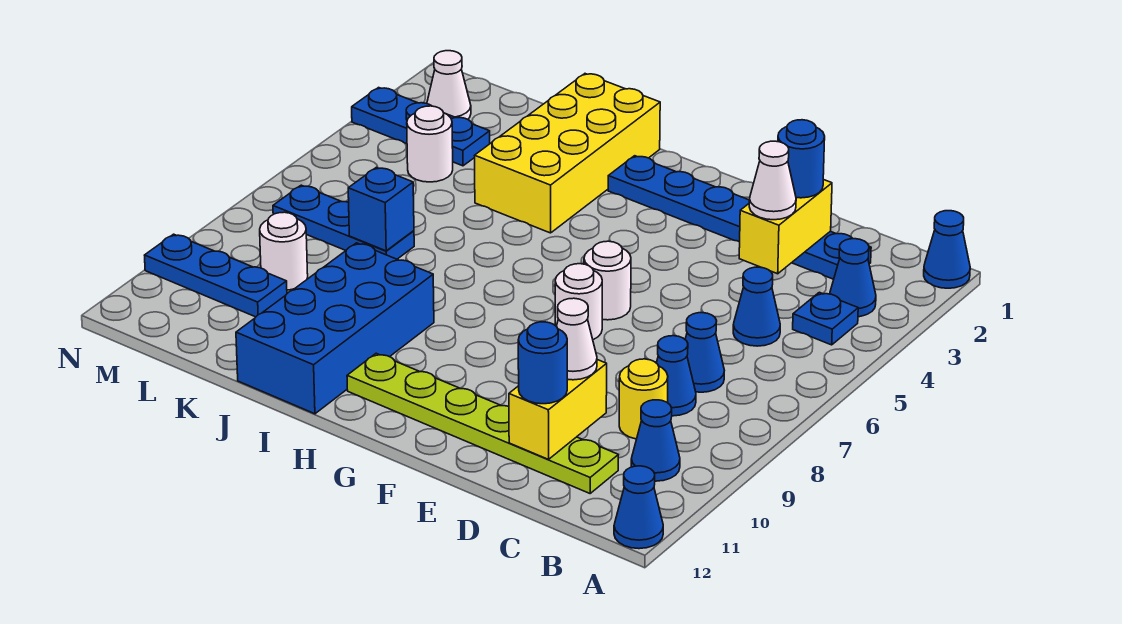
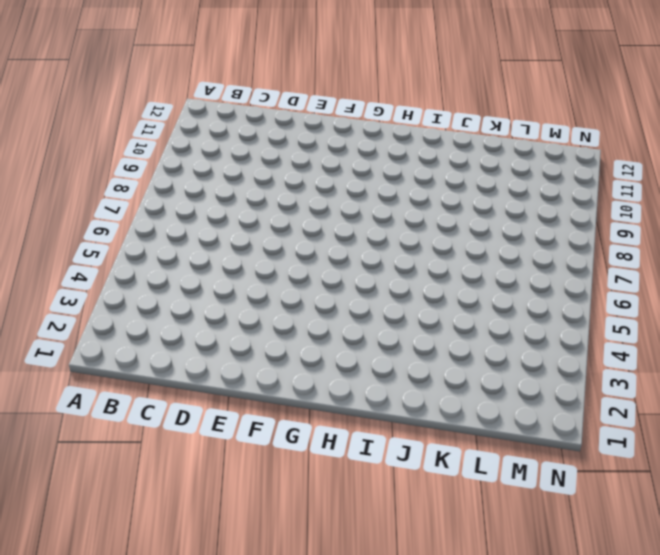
none -> blue cone A1 level 1
none -> blue cone A12 level 1
none -> blue cone B3 level 1

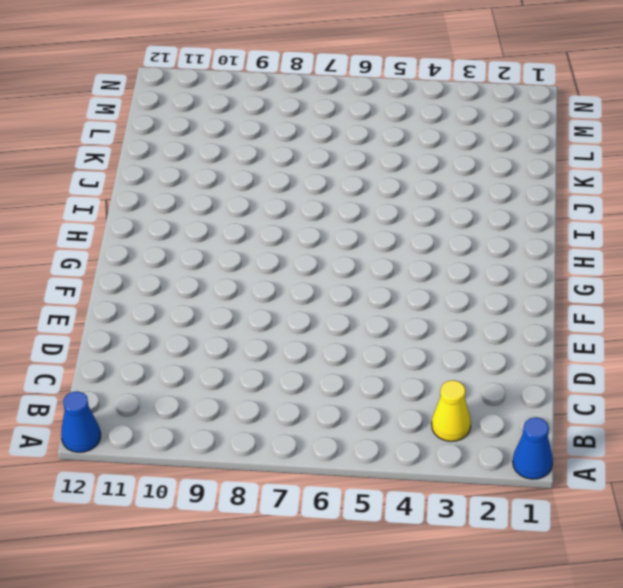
yellow cone B3 level 1 -> blue cone B3 level 1
none -> blue plate B4 level 1
none -> blue cone B10 level 1
none -> blue plate C2:H2 level 1

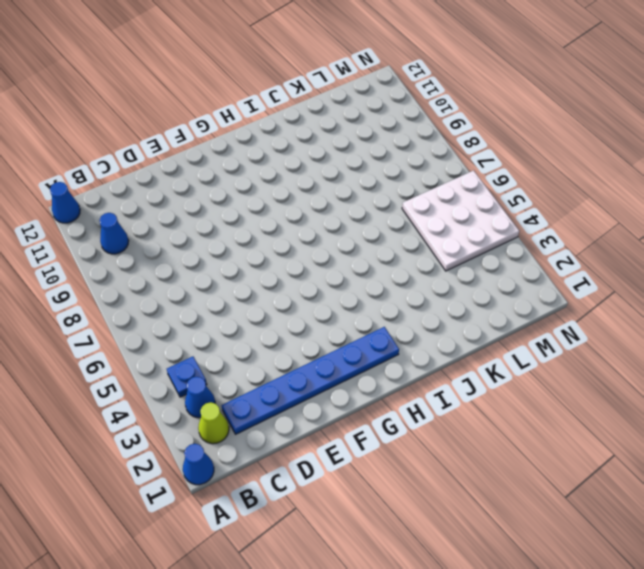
lime cone B2 level 1 -> none
white plate L4:N6 level 1 -> white round brick L4 level 1
none -> blue cone C5 level 1
none -> blue cone C7 level 1
none -> blue cone C8 level 1

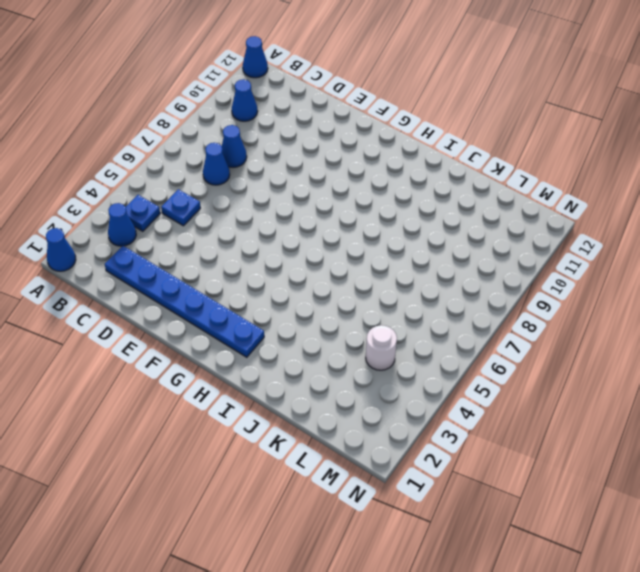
blue plate C5 level 1 -> blue cone C5 level 1
none -> yellow round brick C9 level 1
none -> lime plate C11:H11 level 1
none -> white round brick F6 level 1

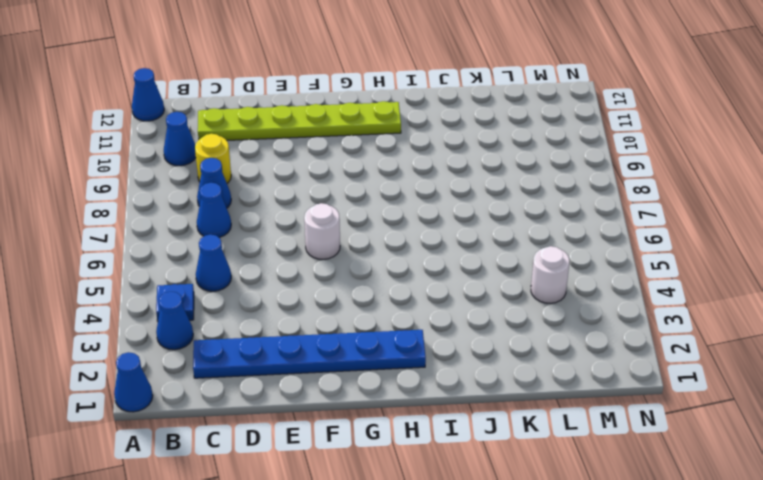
none -> white round brick F7 level 1
none -> yellow brick I1:J4 level 1
none -> blue brick I9:J12 level 1

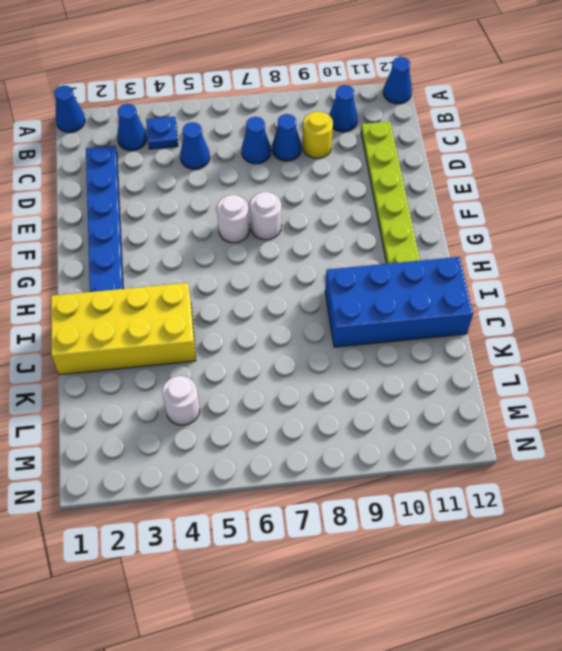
none -> blue plate K7:M7 level 1
none -> blue plate L3:N3 level 1
none -> white round brick L9 level 1

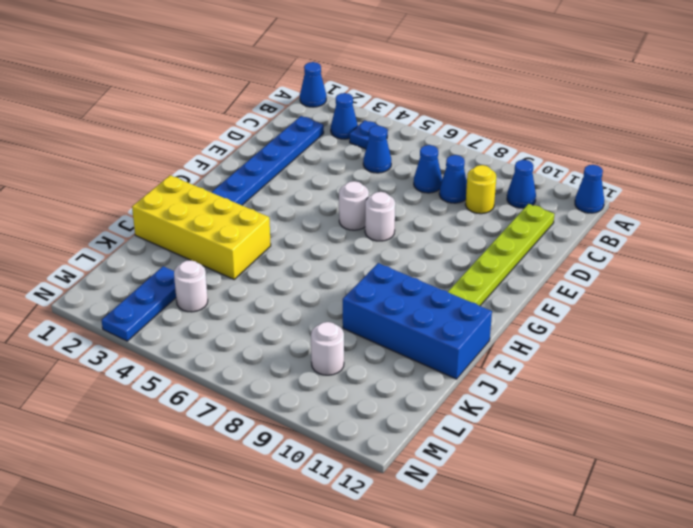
none -> blue plate K7:M7 level 1
none -> blue plate L10:N10 level 1
none -> white cone M2 level 1

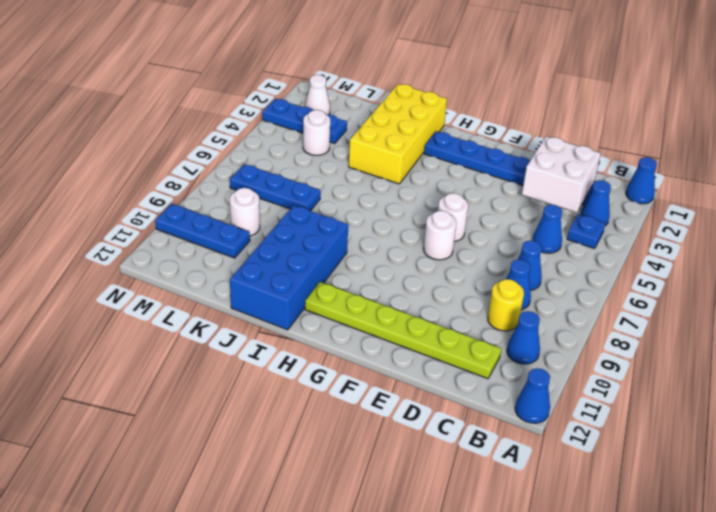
white brick C2:D3 level 2 -> yellow brick D2:D3 level 2
none -> yellow brick D10:D11 level 2
none -> blue brick K7 level 2
none -> blue round brick D2 level 3

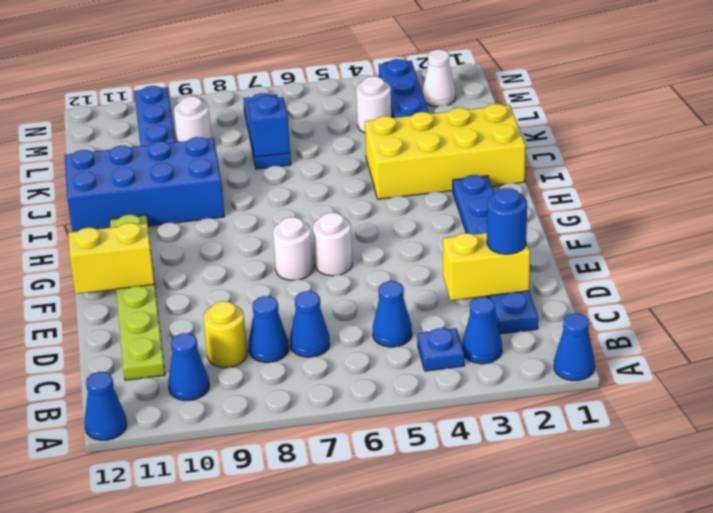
yellow brick F11:F12 level 2 -> yellow brick D10:D11 level 2
none -> white cone D3 level 3
none -> white cone D10 level 3
none -> blue round brick D11 level 3

